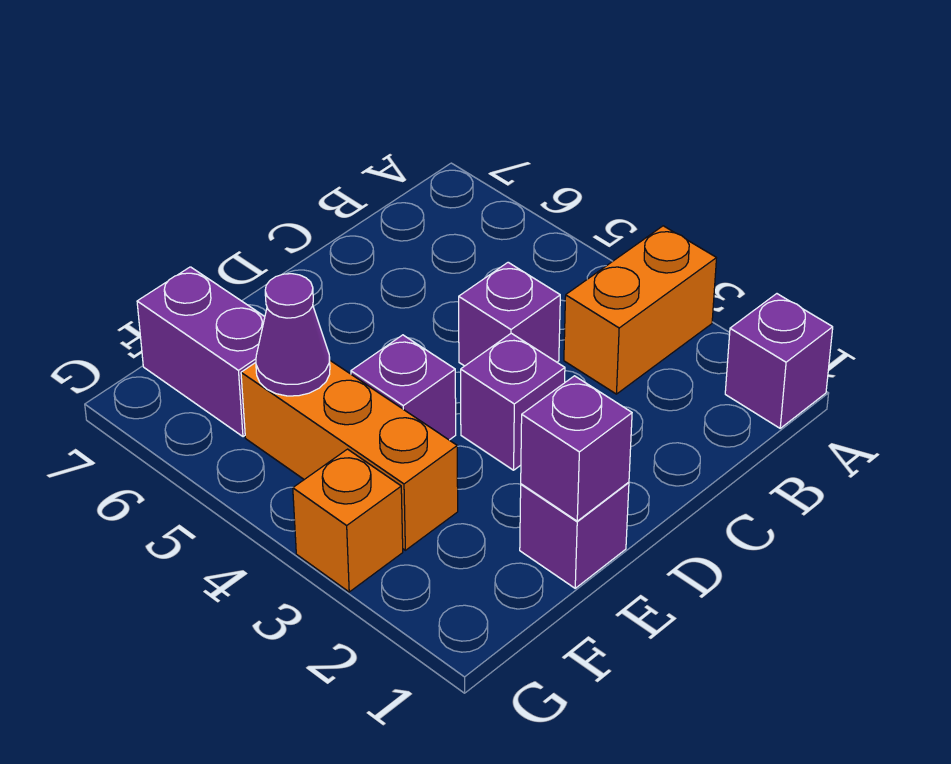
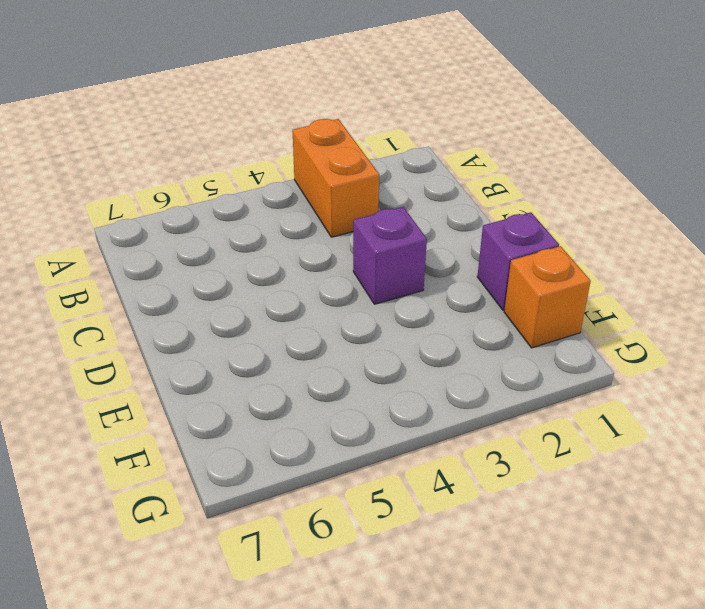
orange brick F1 level 1 -> orange brick G3 level 1
none -> purple brick A1 level 1
none -> purple brick C4 level 1

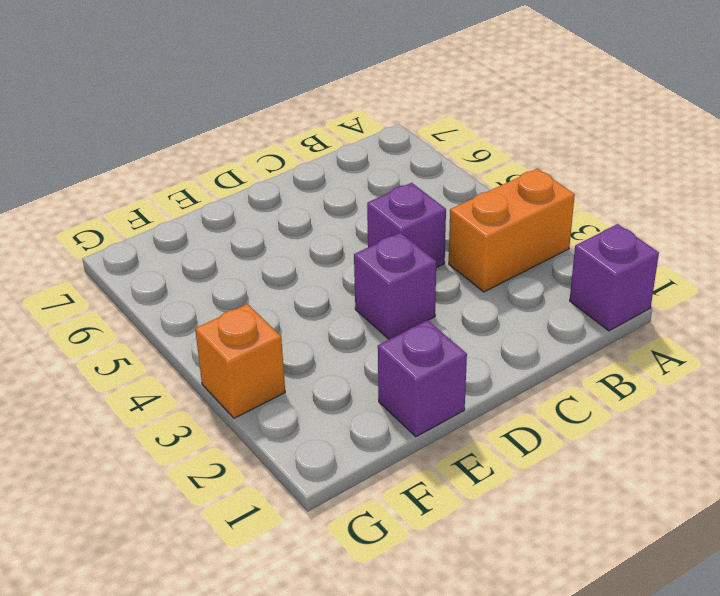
none -> purple brick E4 level 1
none -> orange brick F3:F5 level 1

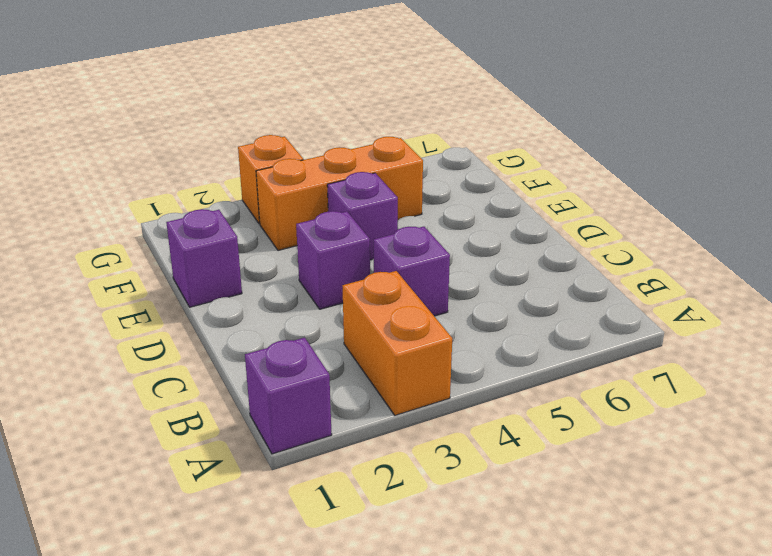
none -> purple brick F6:F7 level 1
none -> purple brick E1 level 2

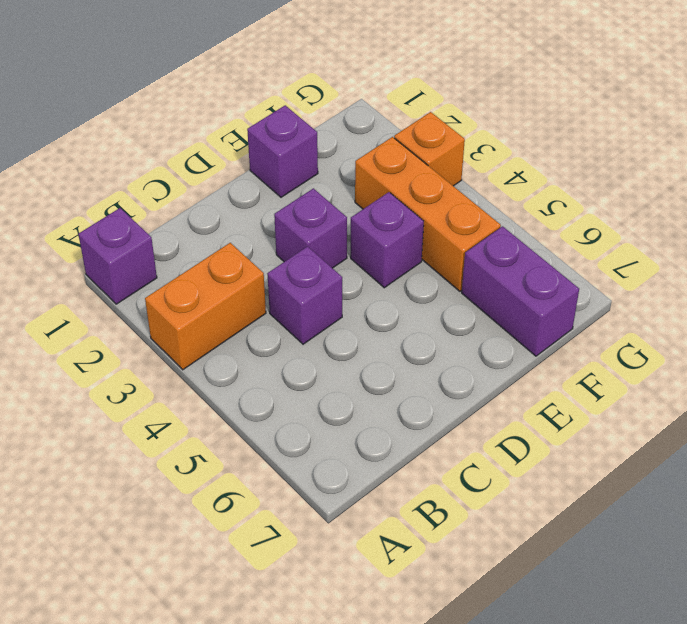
none -> purple brick E1 level 2
none -> purple cone F5 level 2

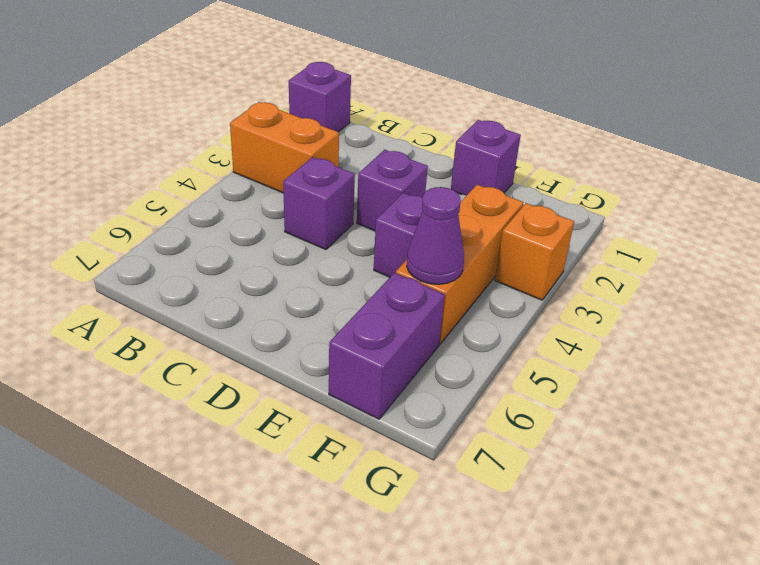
none -> purple brick E1 level 2

